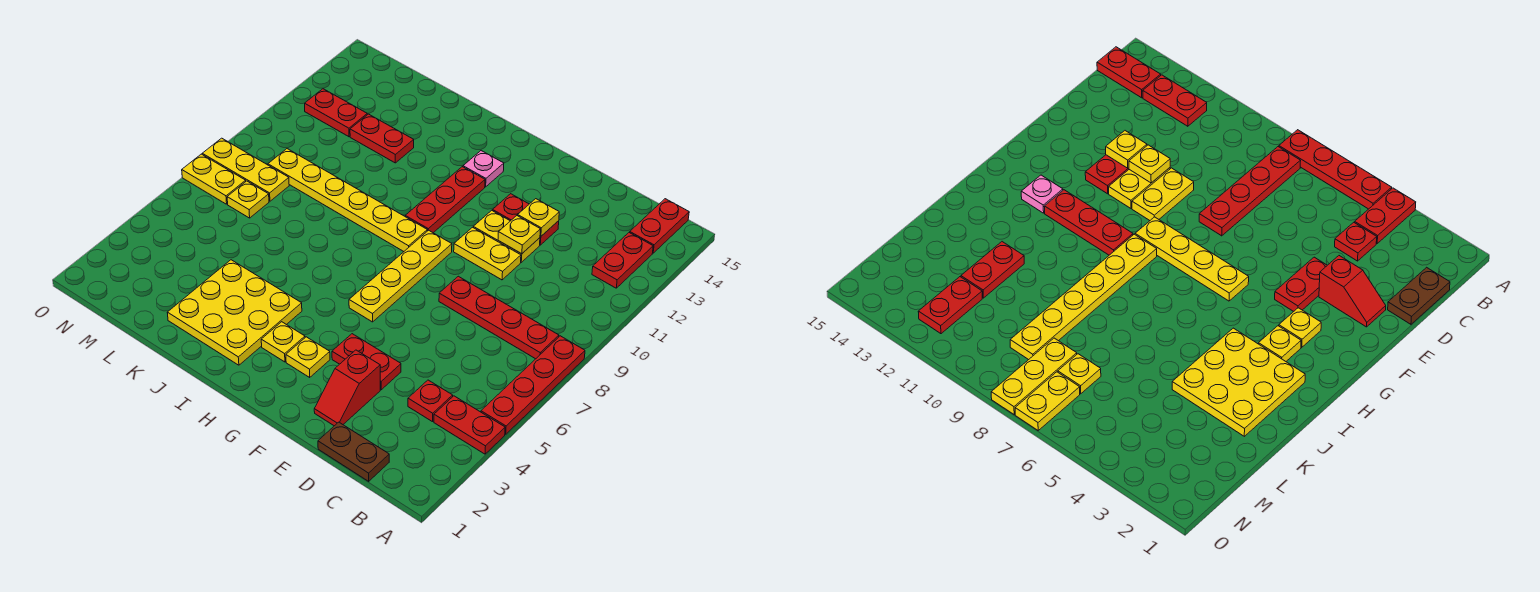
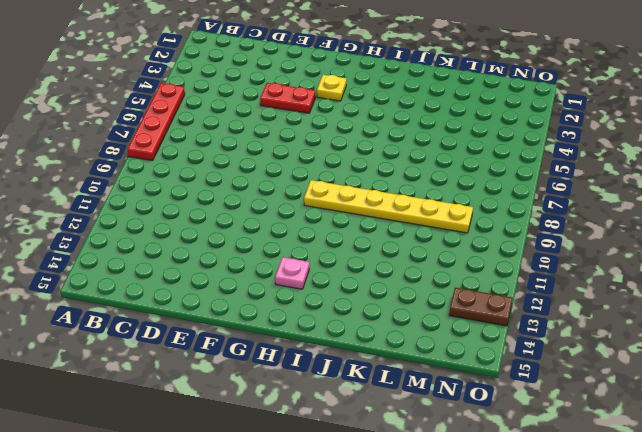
brown plate N13:O13 level 1 -> brown plate C1:D1 level 1
none -> red plate A4:B4 level 1
none -> red plate B8:E8 level 1
none -> red plate B12:B13 level 1

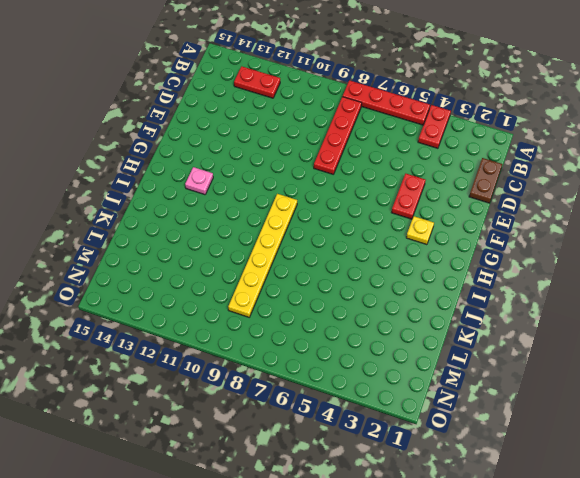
none -> red plate B14:B15 level 1
none -> red plate C4 level 1
none -> red slope E2:E3 level 1 top 3

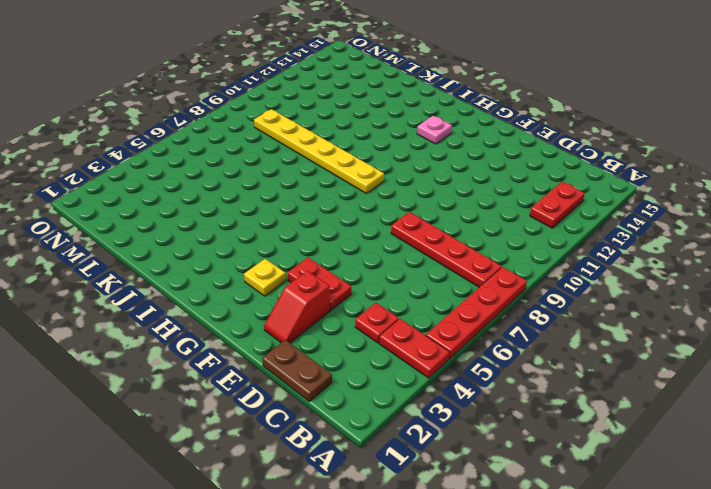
none -> red plate B14:B15 level 1
none -> yellow plate E10:F10 level 1
none -> yellow plate E11:F11 level 1

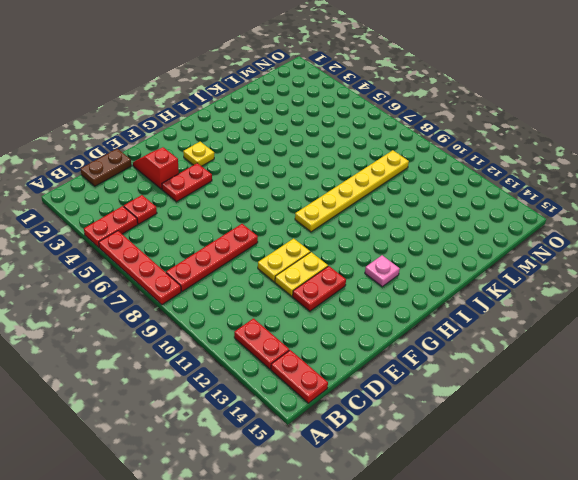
none -> yellow plate G6:G9 level 1
none -> yellow plate H3 level 1
none -> red plate H10:H12 level 1

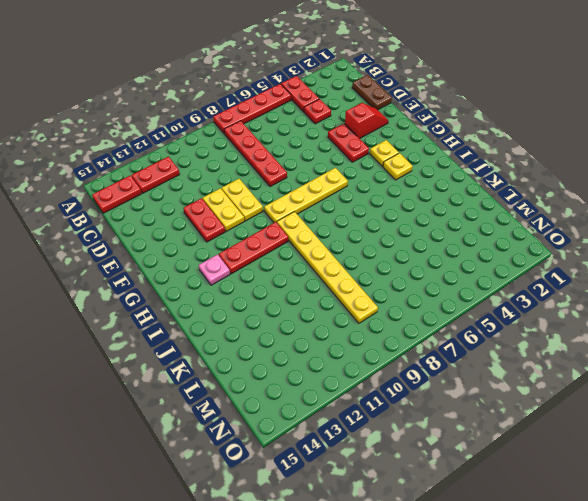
none -> yellow plate I2:K4 level 1
none -> red plate K12:L12 level 1
none -> yellow plate M7 level 1

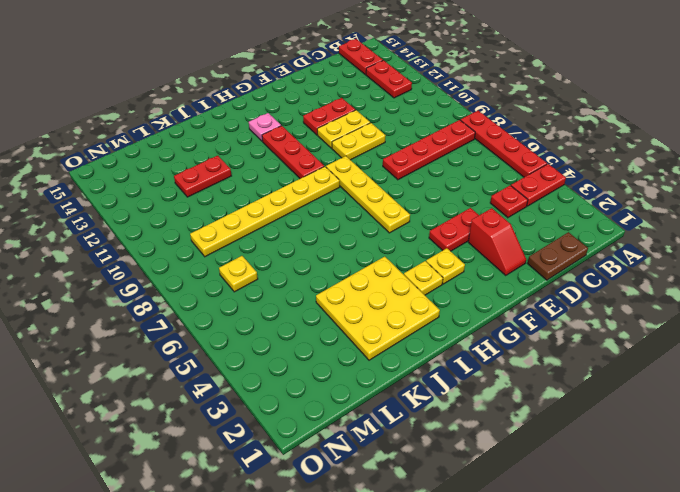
none -> yellow plate M8:O8 level 1
none -> red plate M12:N12 level 1
none -> yellow plate N7:O7 level 1

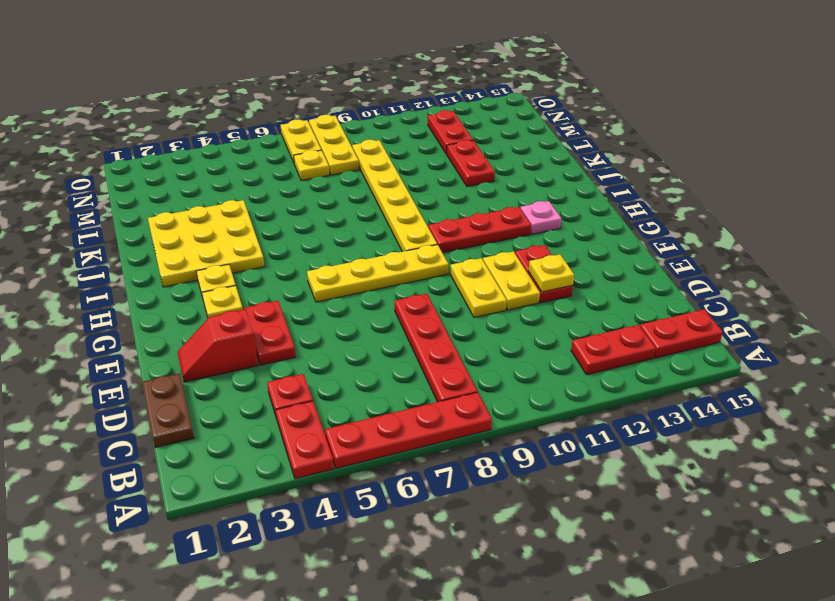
none -> yellow plate E11 level 2

